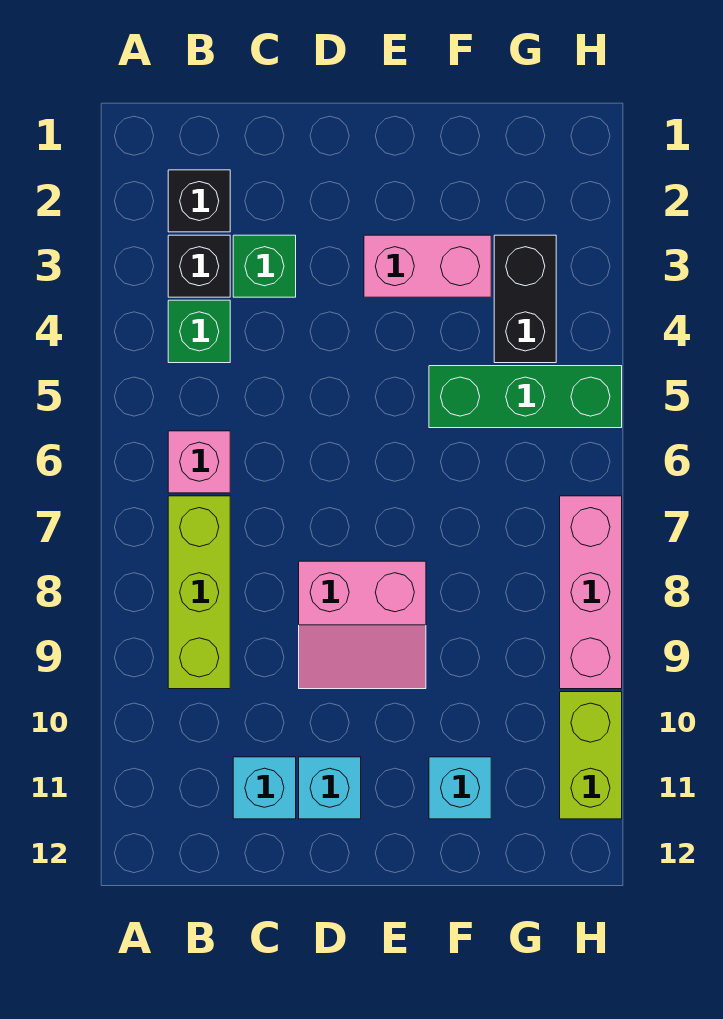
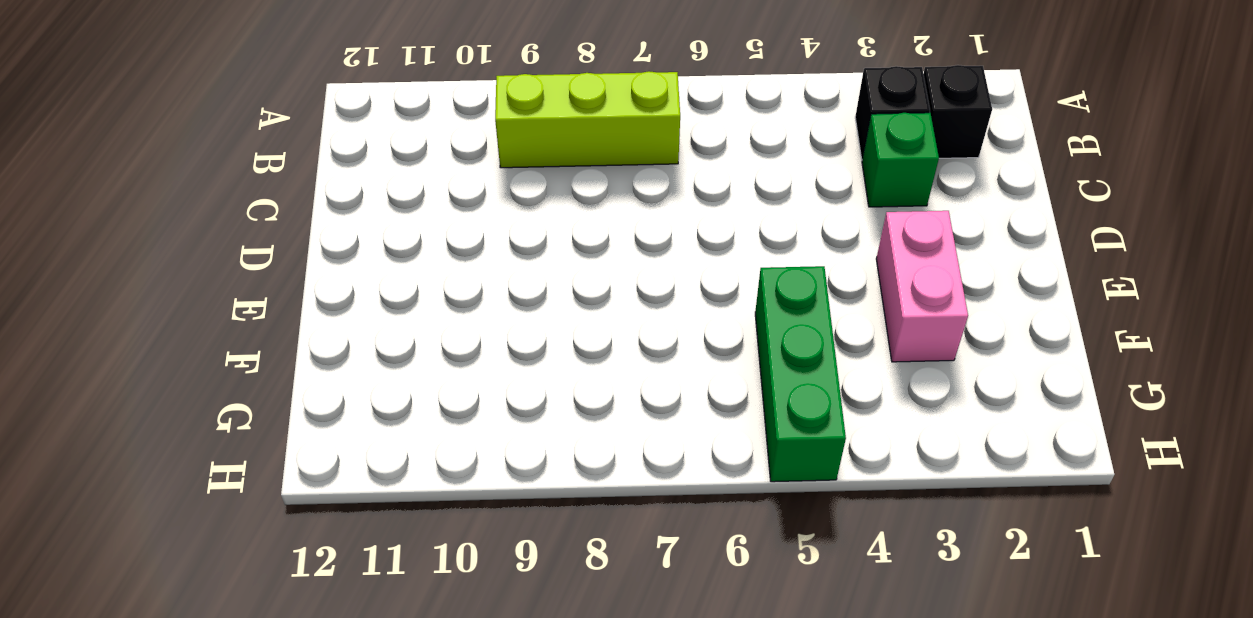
none -> green brick B4 level 1
none -> pink brick B6 level 1
none -> cyan brick C11 level 1

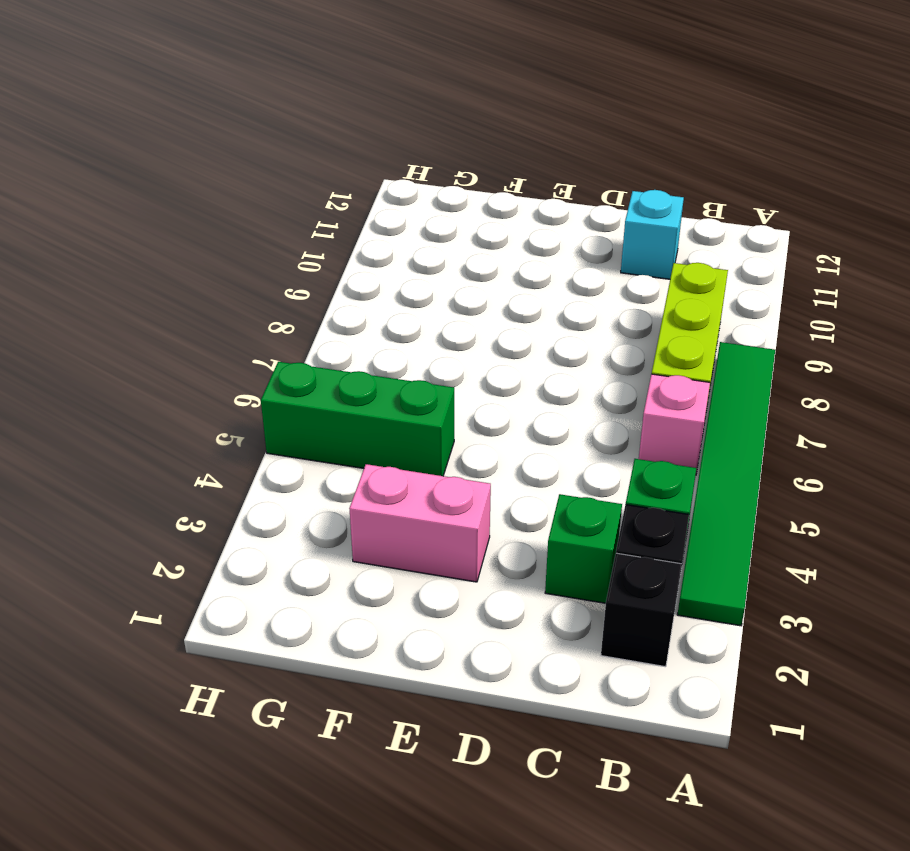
green tile A3:A8 level 1 -> none
none -> pink slope D8:E9 level 1 top 8
none -> cyan brick D11 level 1
none -> cyan brick F11 level 1

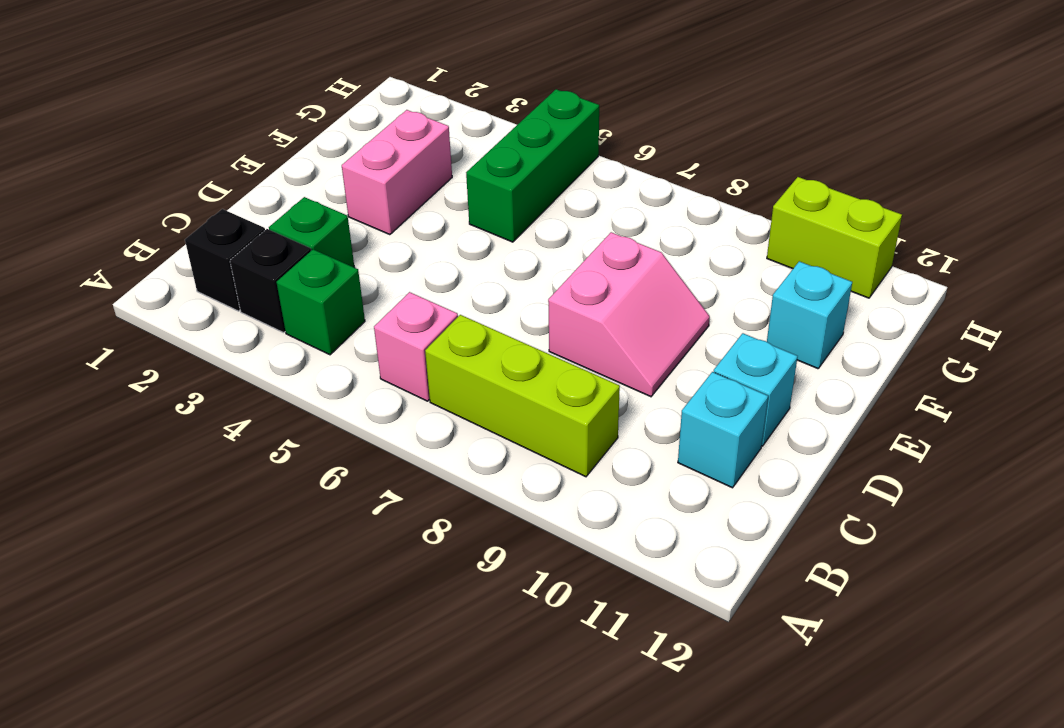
none -> black brick G3:G4 level 1
none -> pink brick H7:H9 level 1

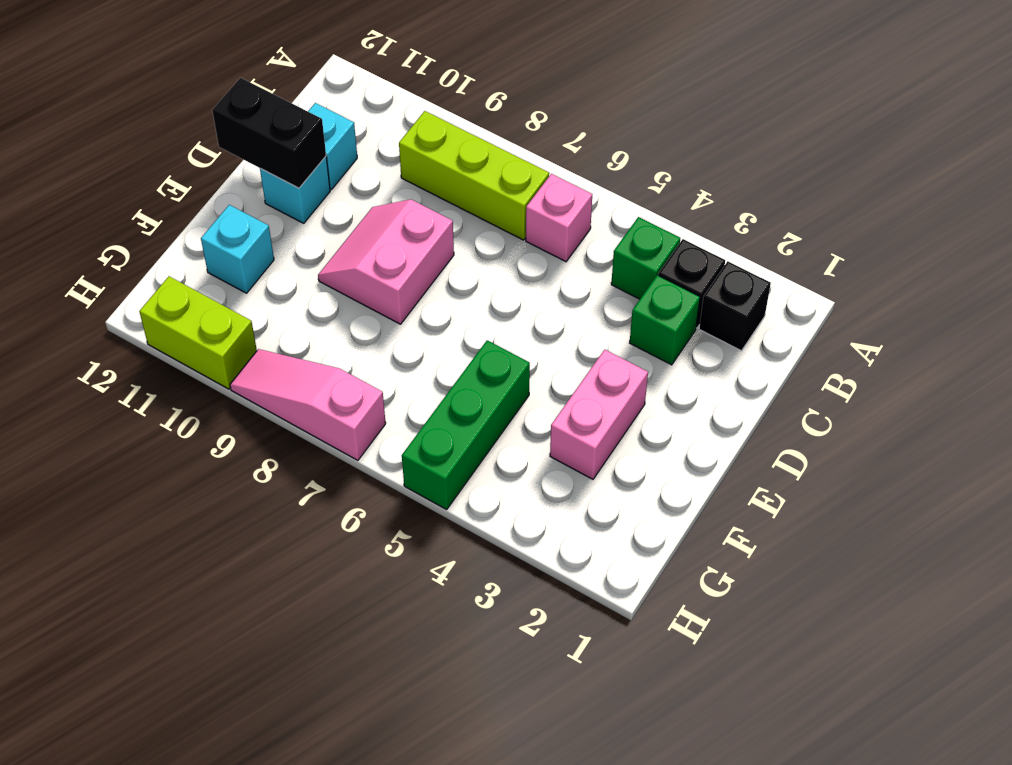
black brick D11:D12 level 2 -> black brick G3:G4 level 1
pink slope H7:H9 level 1 top 7 -> pink brick H7:H9 level 1

